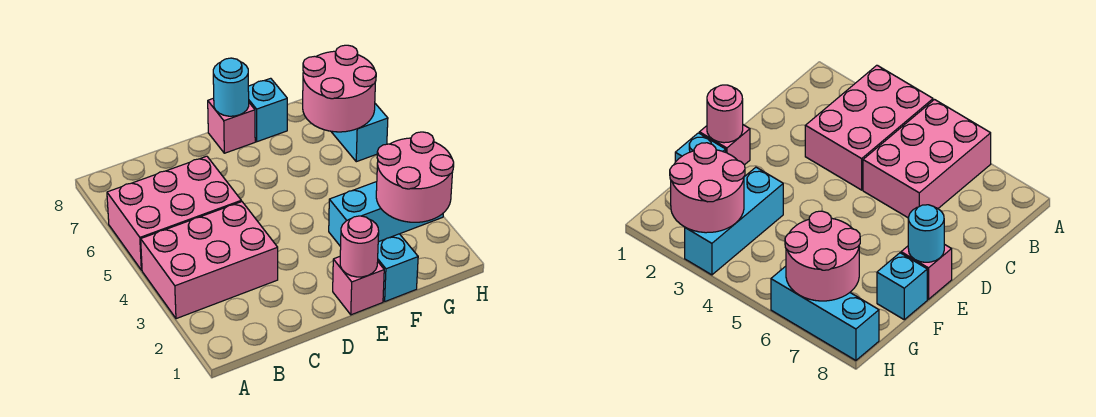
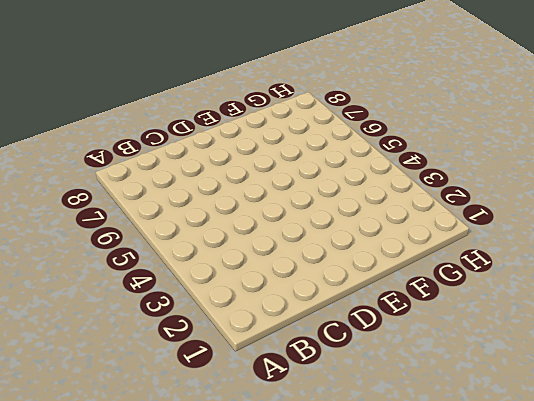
none -> pink brick A3:C4 level 1
none -> pink brick A5:C6 level 1
none -> pink brick E1 level 1

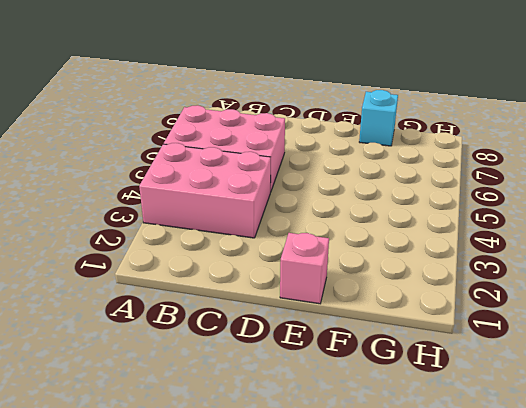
none -> pink brick E8 level 1
none -> cyan brick F1 level 1
none -> cyan brick F3:H3 level 1

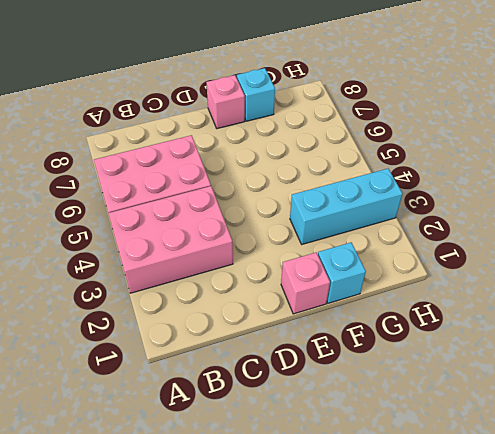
none -> cyan brick H6:H8 level 1
none -> pink round brick E1 level 2
none -> cyan round brick E8 level 2

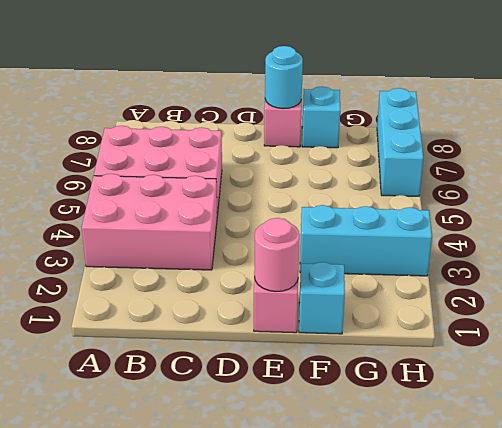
none -> pink round brick G2:H3 level 2
none -> pink round brick G6:H7 level 2

